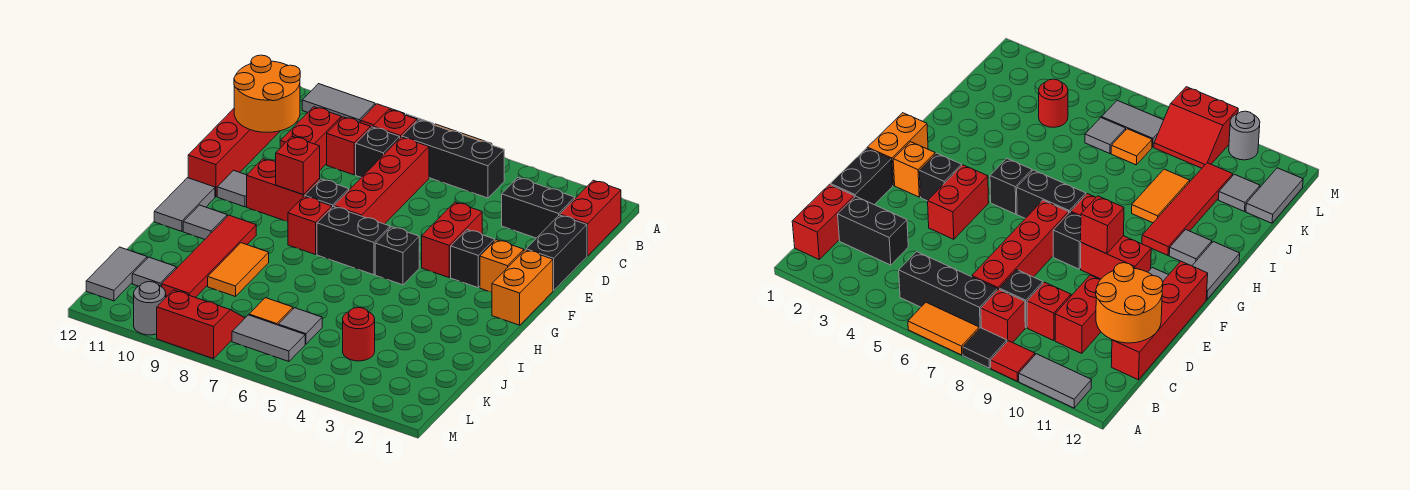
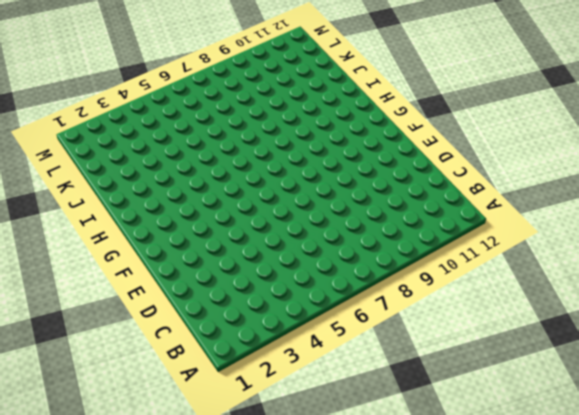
none -> orange tile A6:A7 level 1
none -> black tile A8 level 1
none -> red tile A9 level 1
none -> grey tile A10:A11 level 1

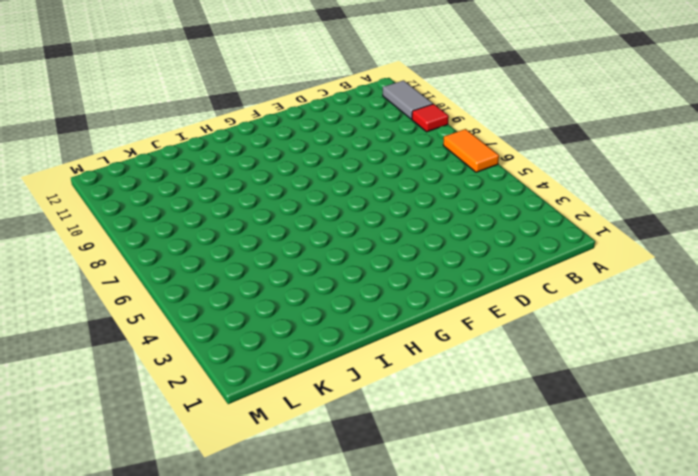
none -> black tile A8 level 1
none -> red brick B1:C1 level 1
none -> black brick B5:B7 level 1
none -> red brick B8 level 1

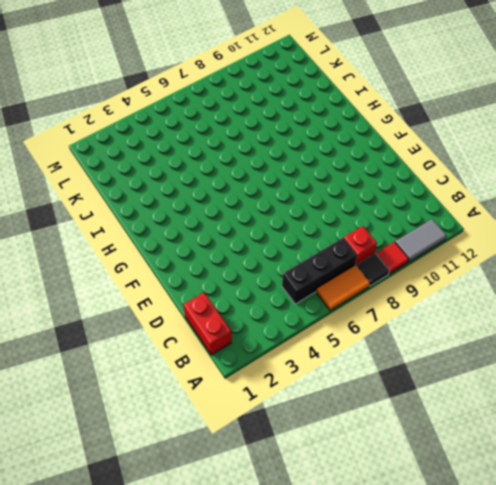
none -> black brick C2:C3 level 1
none -> red brick C7:F7 level 1
none -> black brick C8 level 1
none -> red brick C9 level 1

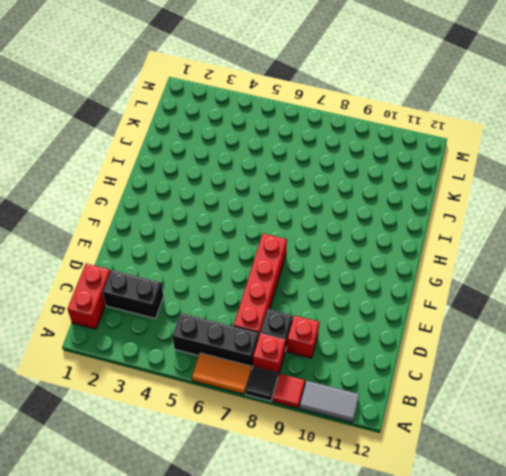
none -> red brick C10:D10 level 1
none -> red brick C12:F12 level 1
none -> black brick D1:E1 level 1
none -> red brick E4:F4 level 1

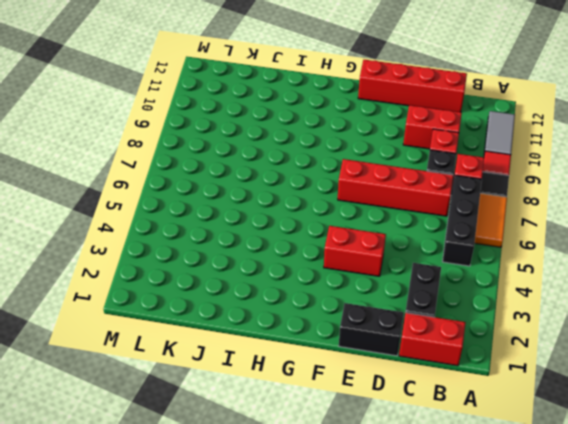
none -> orange brick F1:G1 level 1
none -> orange brick F2 level 1
none -> black brick F3 level 1
none -> black brick F8 level 1

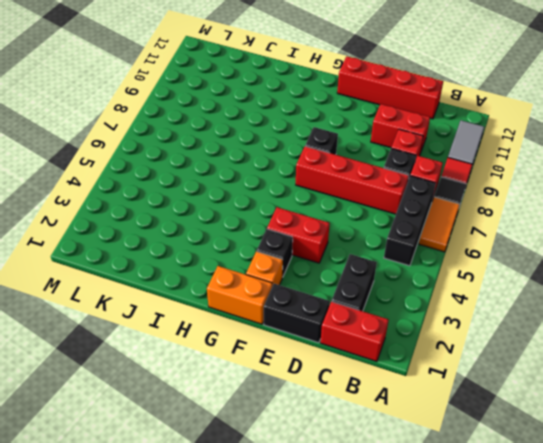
none -> red brick F9:F10 level 1
none -> grey tile F11 level 1
none -> black brick G5 level 1
none -> black brick G6:G7 level 1

